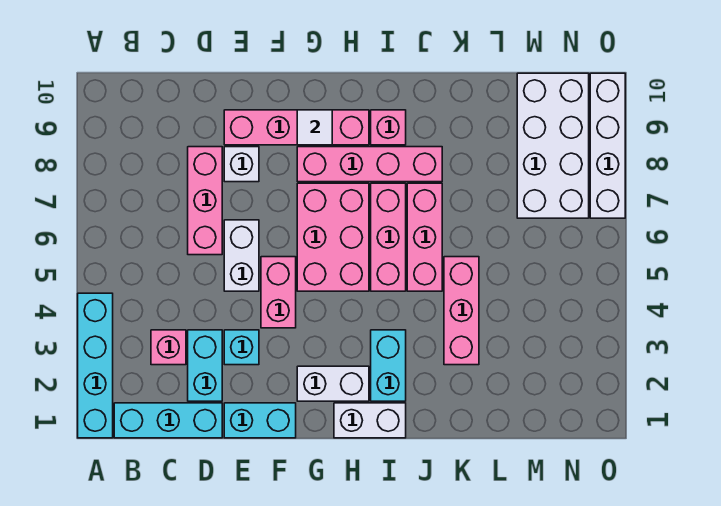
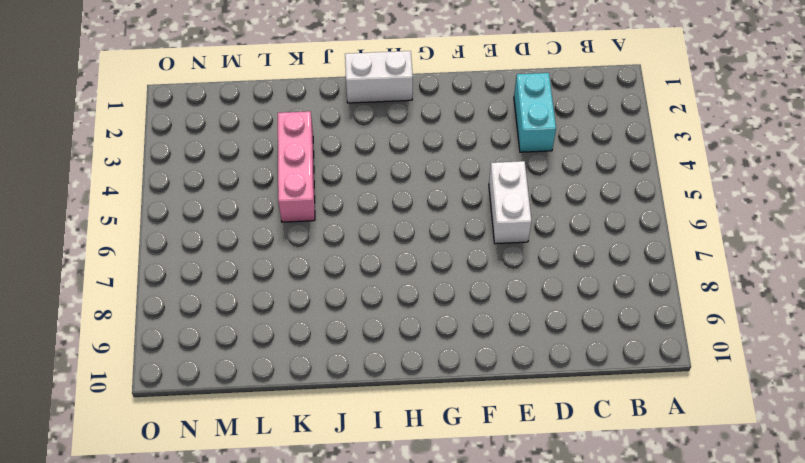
none -> cyan brick A1:A4 level 1
none -> cyan brick B1:D1 level 1
none -> pink brick C3 level 1

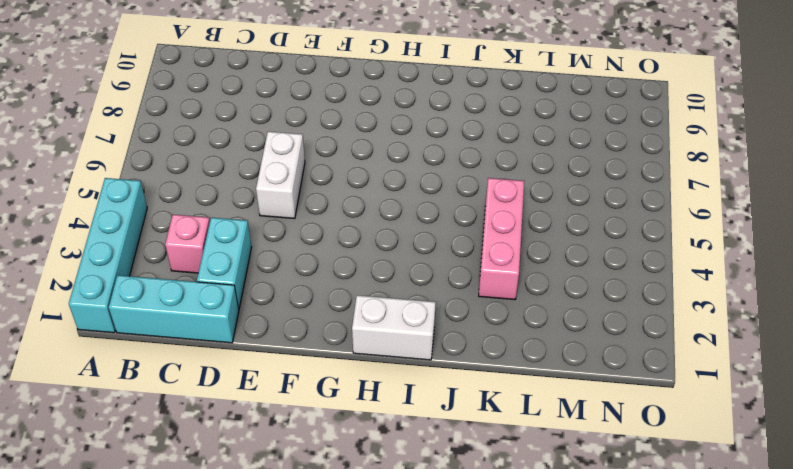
none -> pink brick D6:D8 level 1
none -> cyan brick E1:F1 level 1
none -> cyan brick E3 level 1

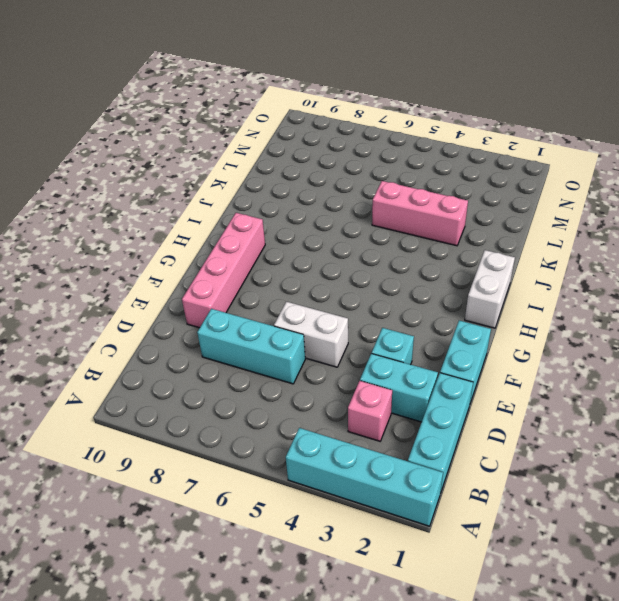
cyan brick D6:D8 level 1 -> pink brick D6:D8 level 1
none -> white brick E8 level 1
none -> pink brick F4:F5 level 1
none -> white brick G2:H2 level 1

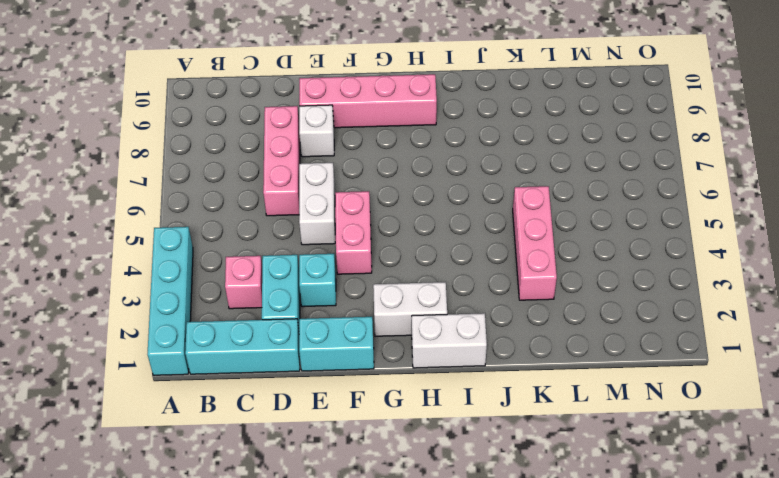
none -> pink brick G5:H7 level 1
none -> pink brick G8:J8 level 1
none -> cyan brick I2:I3 level 1

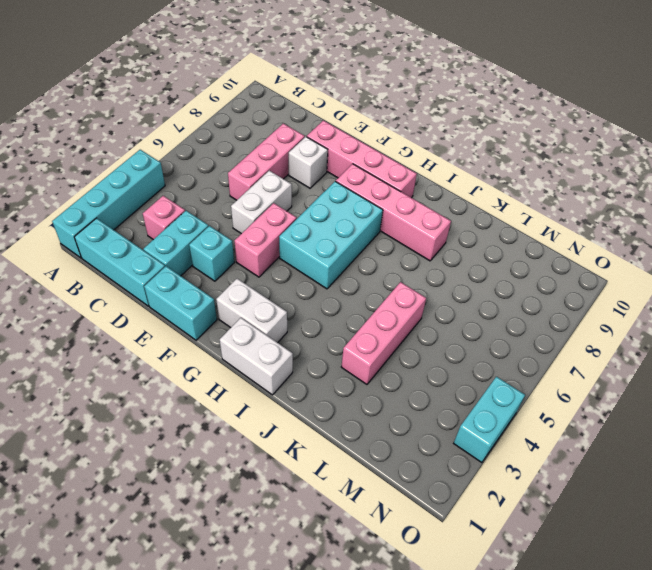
cyan brick G5:H7 level 1 -> pink brick G5:H7 level 1
cyan brick O3:O4 level 1 -> cyan brick I2:I3 level 1
none -> pink brick I5:I7 level 1
none -> pink brick I9 level 1
none -> pink brick J5:J7 level 1

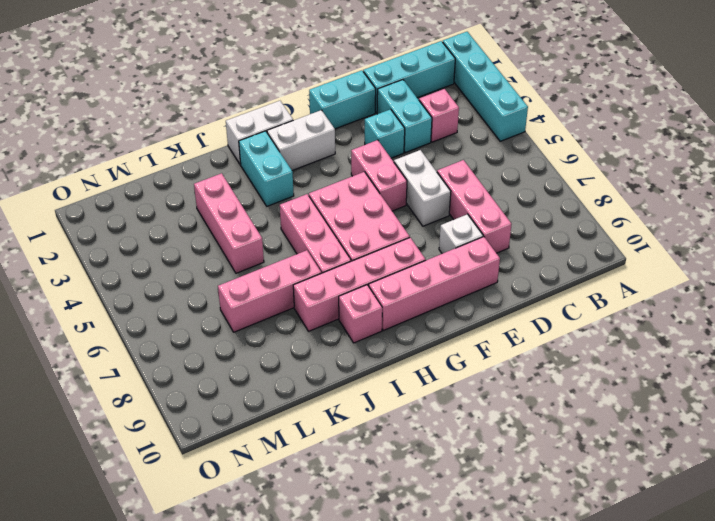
pink brick J7:L7 level 1 -> pink brick J5:J7 level 1
none -> white brick M7:N10 level 1
none -> white brick O7:O10 level 1
none -> white tile G9 level 2

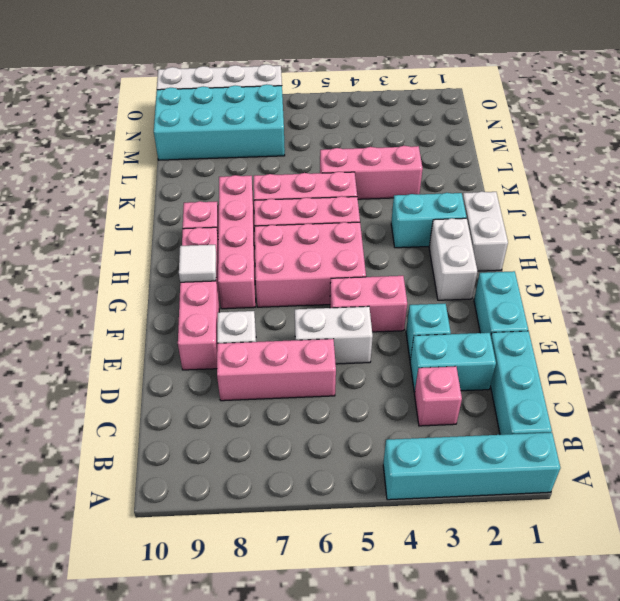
cyan brick M7:N10 level 1 -> white brick M7:N10 level 1

